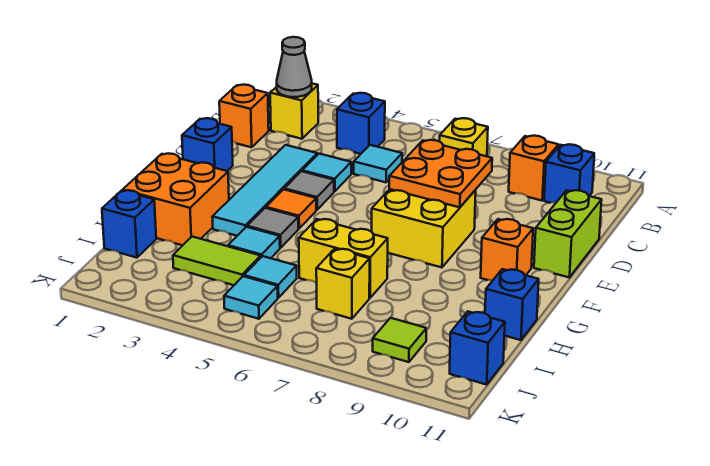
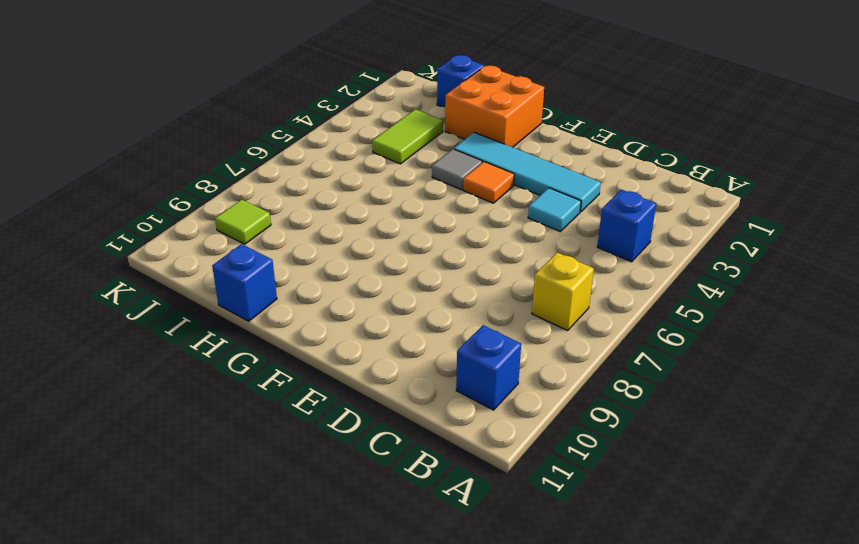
none -> yellow brick B2 level 1
none -> orange brick B9 level 1
none -> orange brick C1 level 1

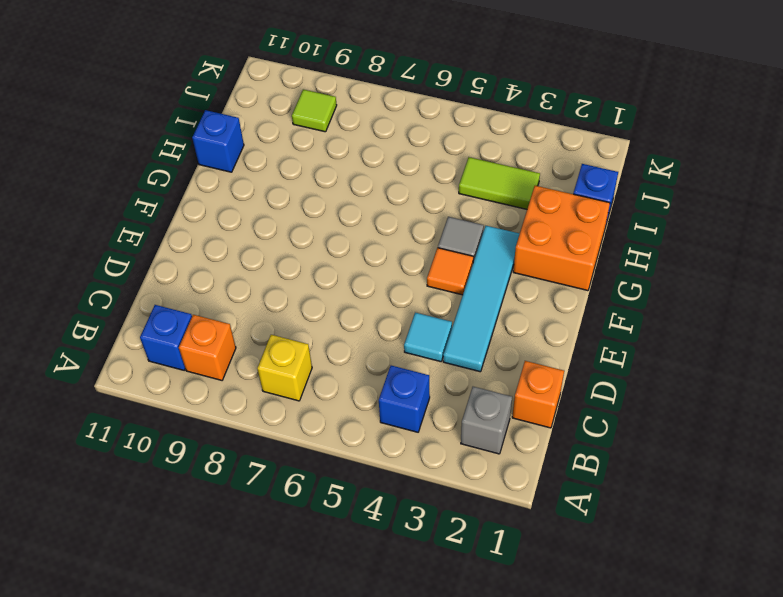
grey brick B2 level 1 -> yellow brick B2 level 1
none -> cyan tile C5 level 1
none -> lime brick D11:E11 level 1
none -> blue brick E1 level 1

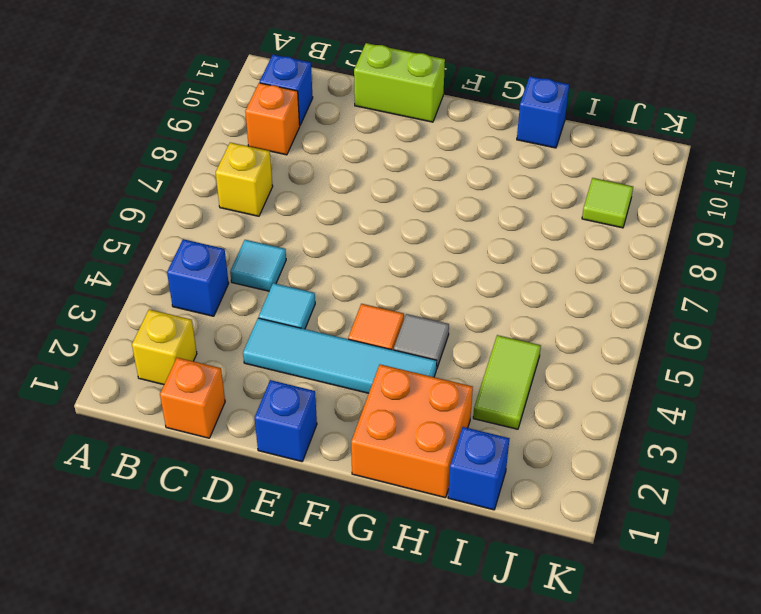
none -> grey tile E4 level 1
none -> yellow brick E7:F8 level 1
none -> orange brick F10 level 1

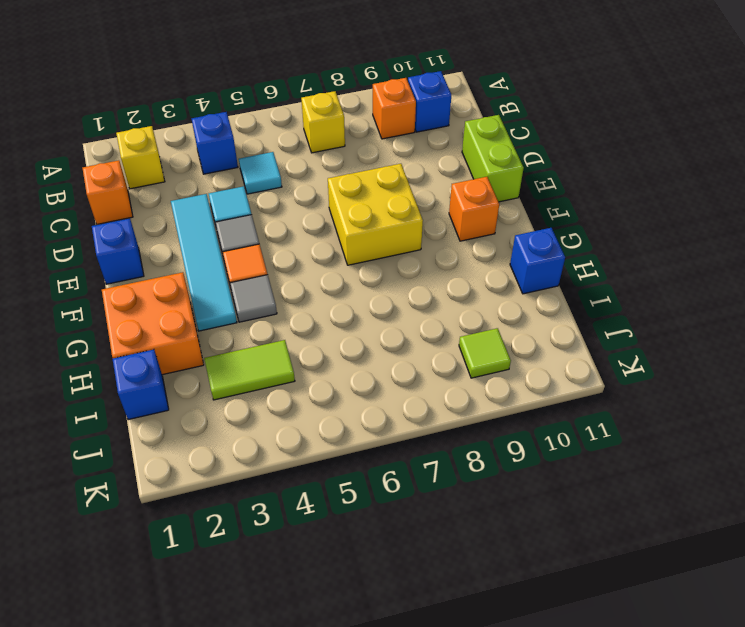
none -> cyan tile H4 level 1
none -> yellow brick H6:H7 level 1
none -> cyan tile I5 level 1

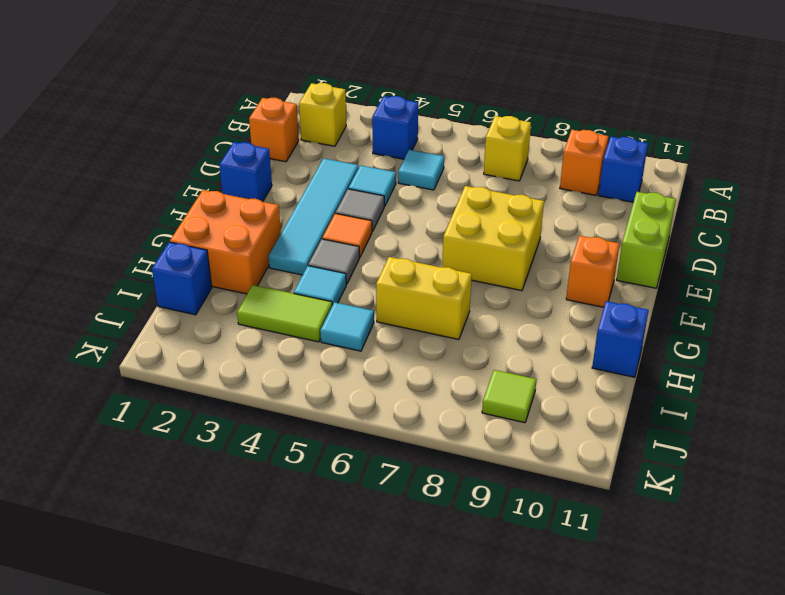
none -> yellow brick I7 level 1
none -> cyan tile J5 level 1
none -> blue brick J11 level 1

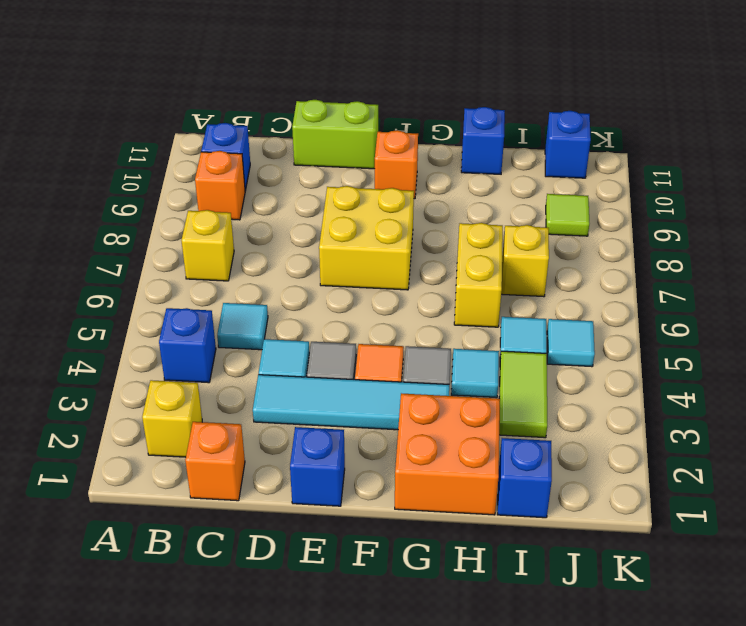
none -> grey cone B2 level 2
none -> orange plate D7:E8 level 2

